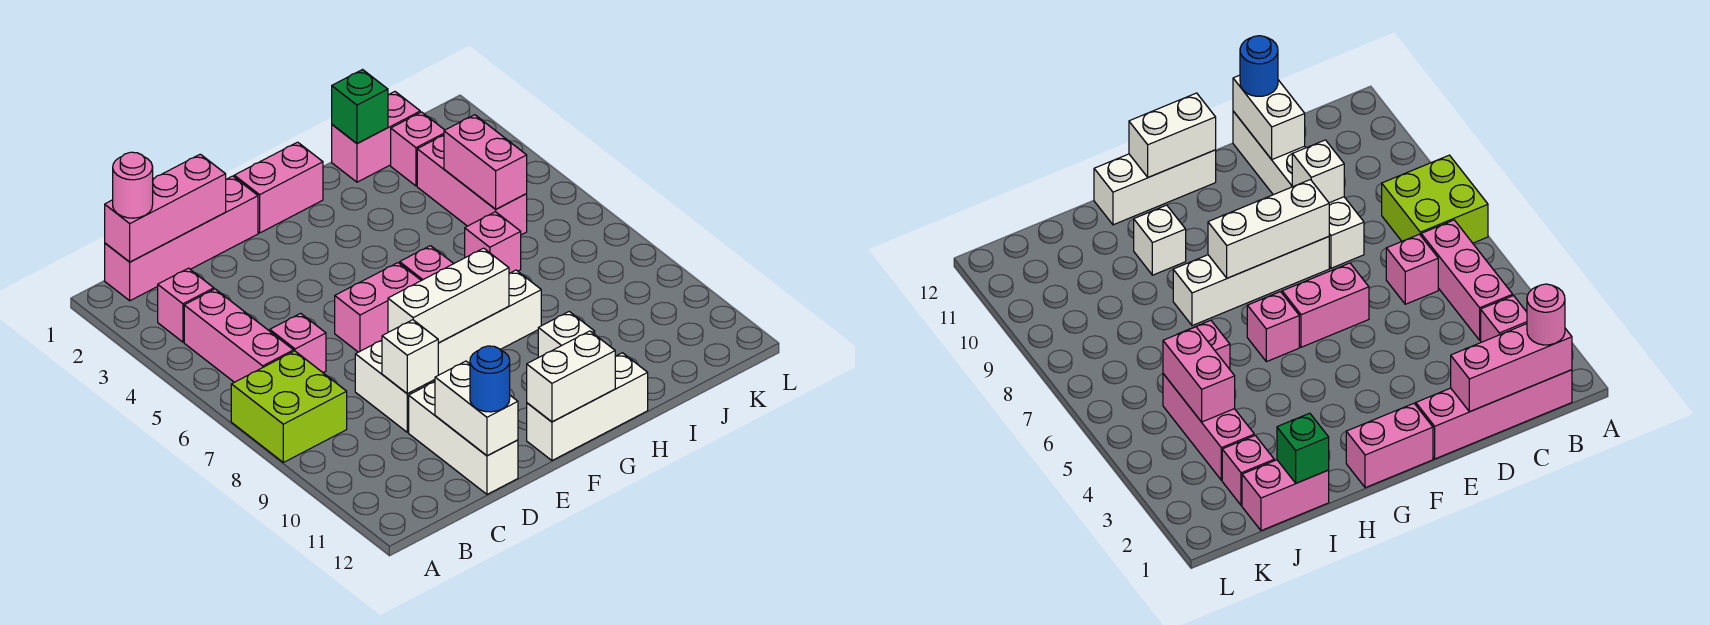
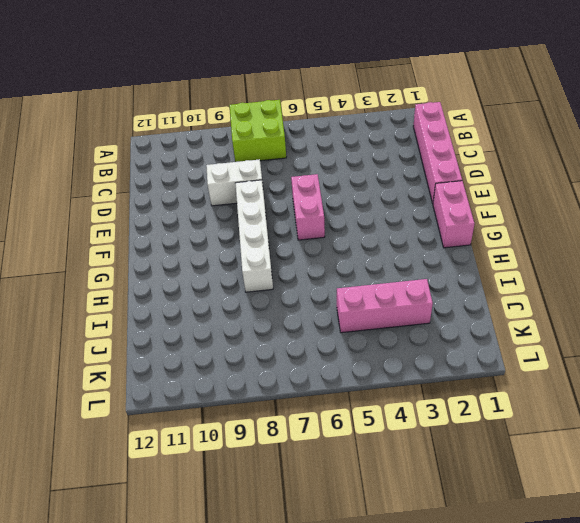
none -> pink brick B3 level 1
none -> pink brick B4:B6 level 1
none -> pink brick C6 level 1

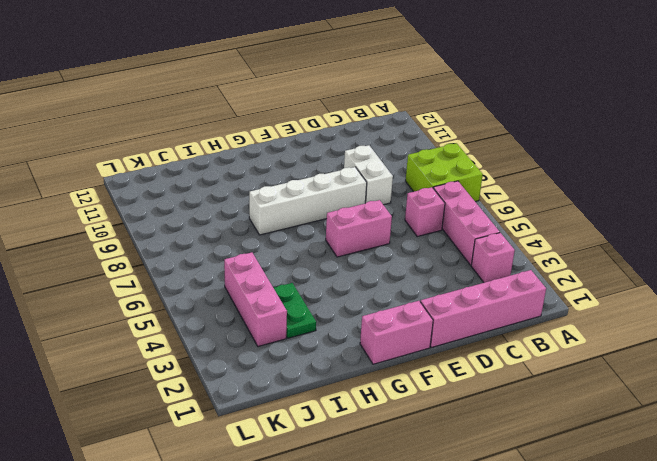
green plate I3:I4 level 1 -> none
none -> white brick D10:D12 level 1
none -> white brick F12:H12 level 1
none -> pink brick G6 level 1

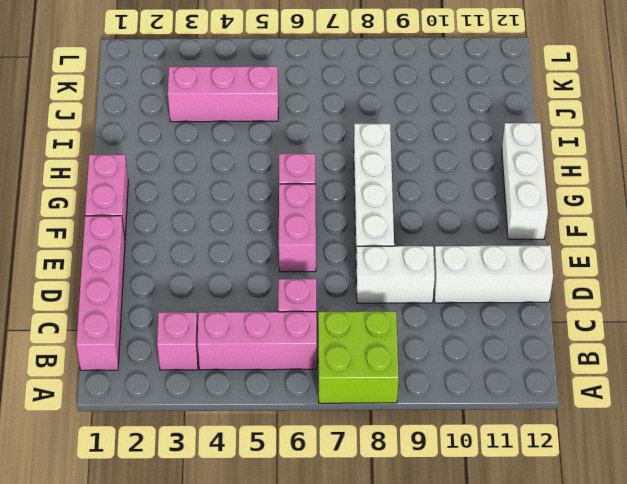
none -> white brick H10 level 1
none -> pink brick I1:J1 level 1
none -> pink brick I6 level 1

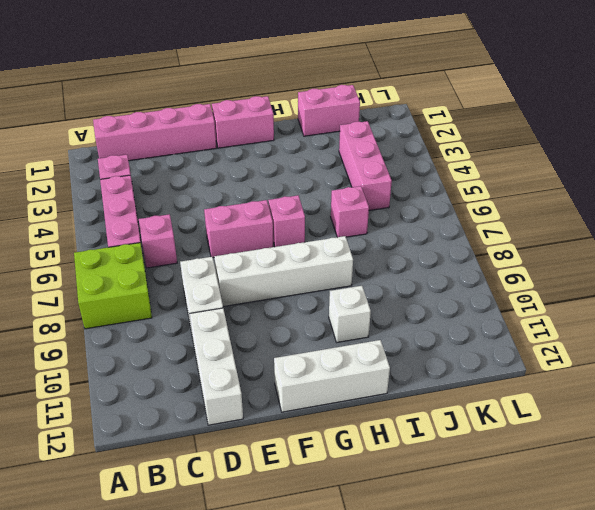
none -> pink brick J2 level 1
none -> pink brick B1:D1 level 2
none -> white brick D9 level 2

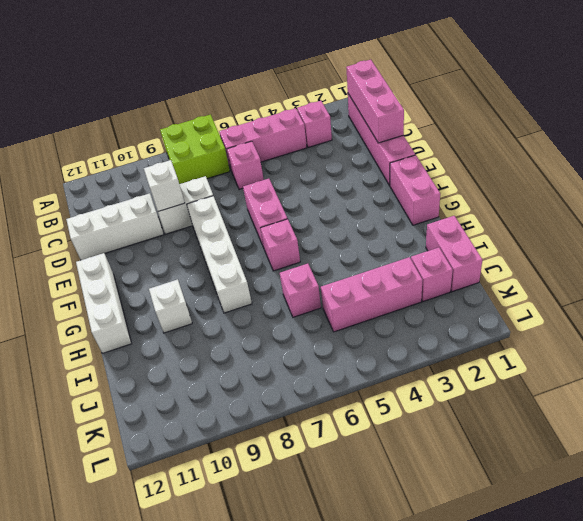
none -> white brick D11:D12 level 2
none -> white brick E8:G8 level 2
none -> white brick F12:G12 level 2

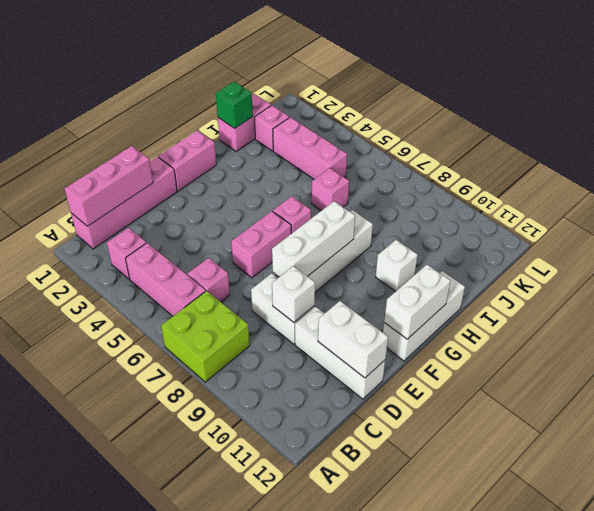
none -> pink brick J4:J5 level 2
none -> pink round brick B1 level 3
none -> blue round brick D12 level 3

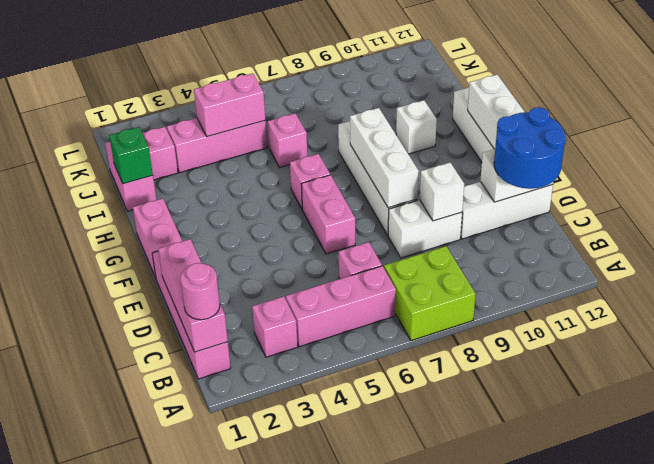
blue round brick C11:D12 level 3 -> blue round brick D12 level 3

